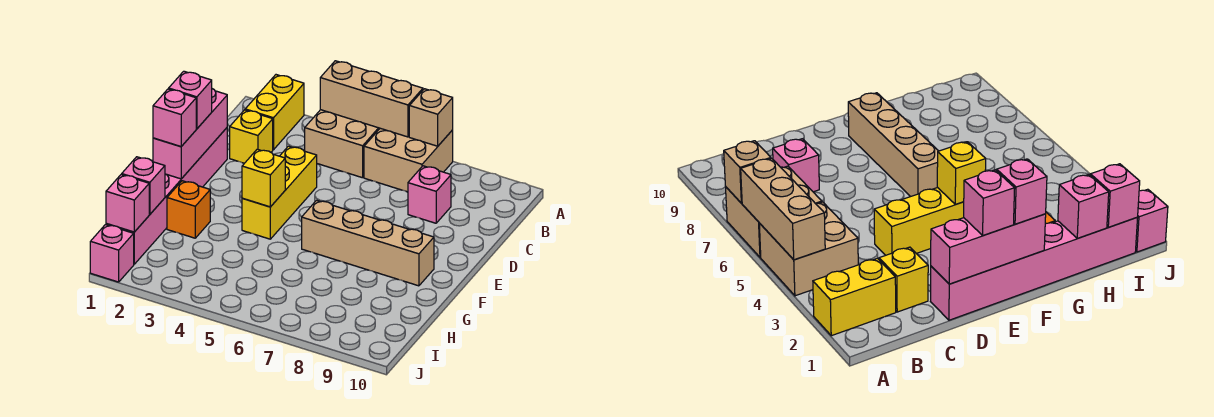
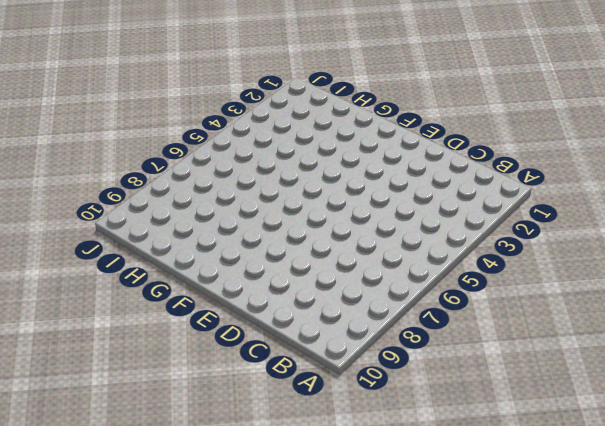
none -> yellow brick A2:B2 level 1
none -> tan brick A4:B5 level 1
none -> tan brick A6:B7 level 1

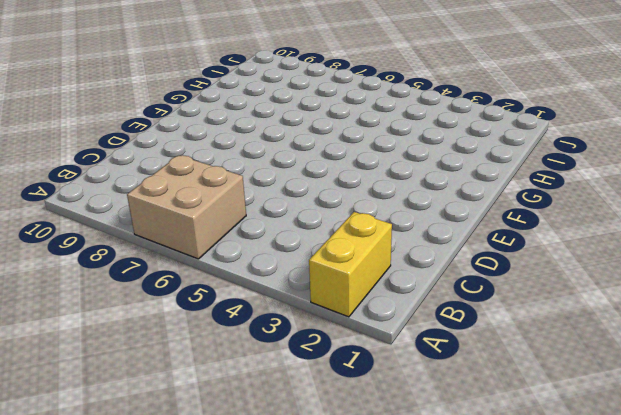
none -> tan brick A4:B5 level 1
none -> yellow brick C2 level 1
none -> pink brick C8 level 1

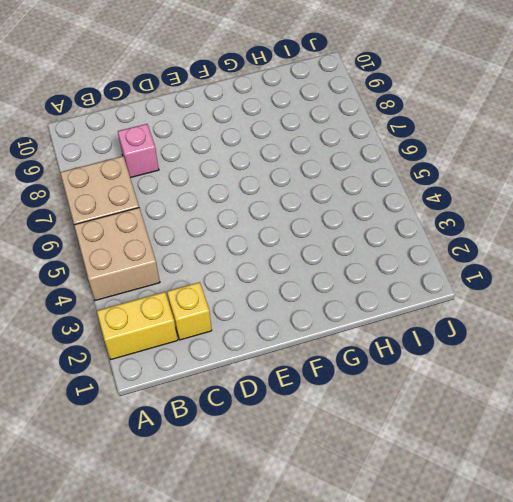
none -> pink brick D1:I1 level 1
none -> yellow brick D4:F4 level 1
none -> tan brick F6:F9 level 1

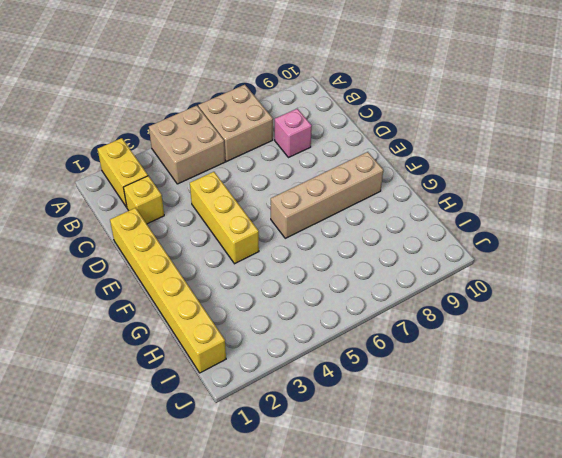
yellow brick D1:I1 level 1 -> pink brick D1:I1 level 1
none -> orange brick G2 level 1
none -> pink brick J1 level 1
none -> tan brick A4:A6 level 2

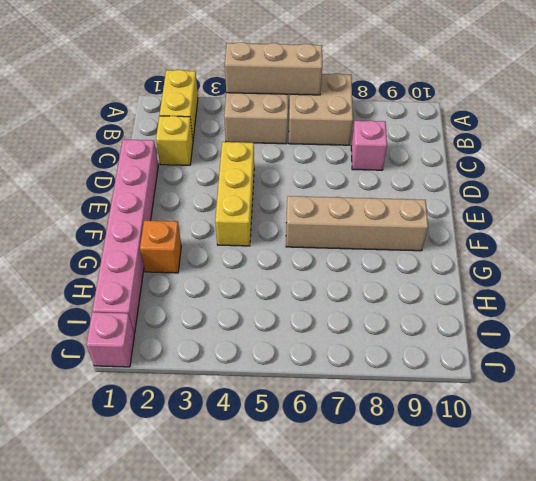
none -> tan brick A7 level 2
none -> pink brick D1:F1 level 2
none -> yellow brick F4 level 2

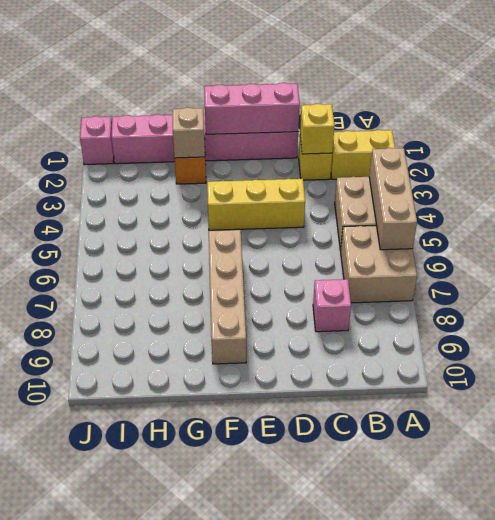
yellow brick C2 level 2 -> yellow brick F4 level 2
tan brick G2 level 2 -> tan brick A7 level 2
none -> pink brick H1 level 2
none -> pink brick I1 level 2
none -> pink brick E1 level 3

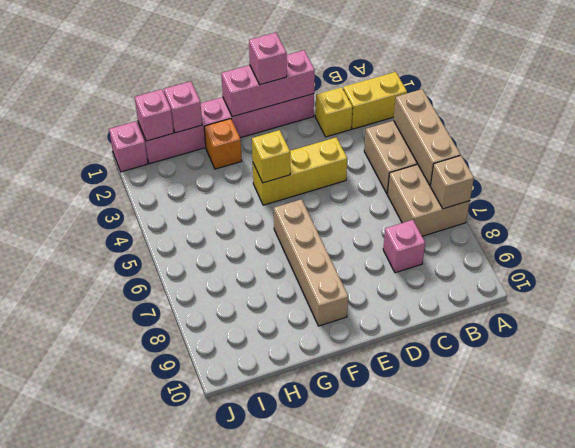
none -> pink brick F1 level 3

